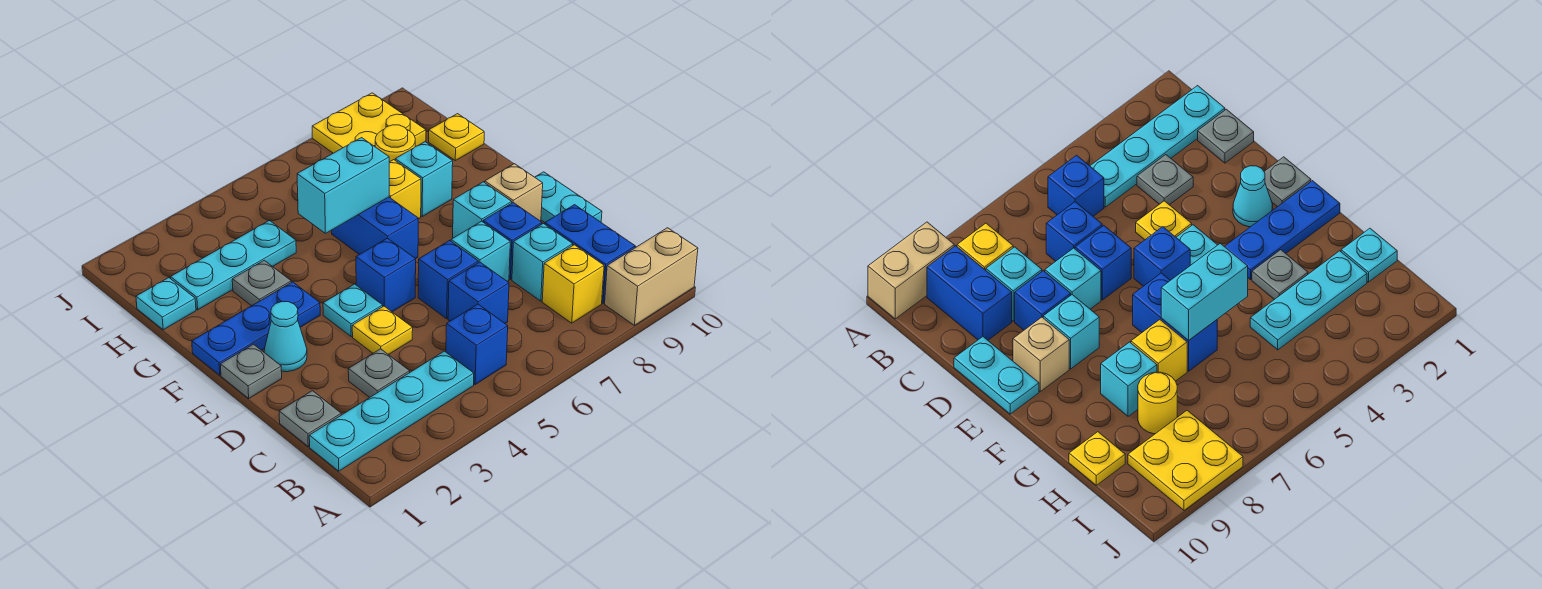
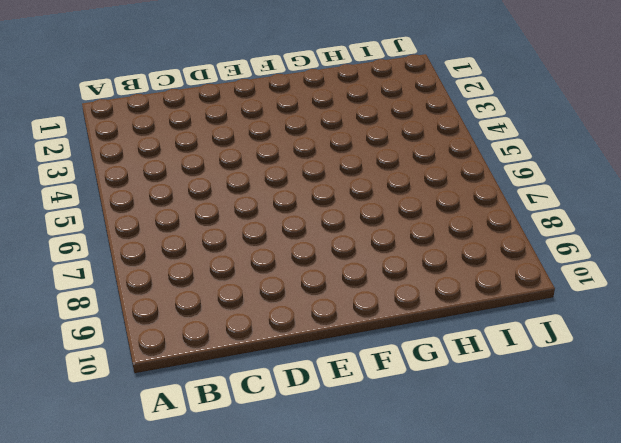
none -> tan brick A9:A10 level 1
none -> cyan plate B1:B4 level 1
none -> blue brick B5 level 1
none -> yellow brick B8 level 1

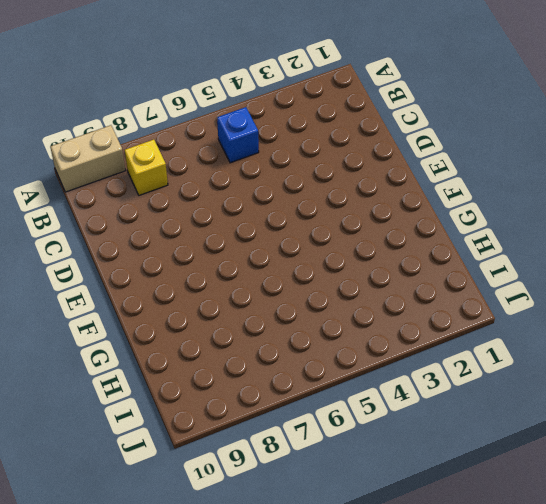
none -> cyan plate B1:B4 level 1
none -> blue brick B9:C9 level 1
none -> grey plate C1 level 1
none -> grey plate C3 level 1

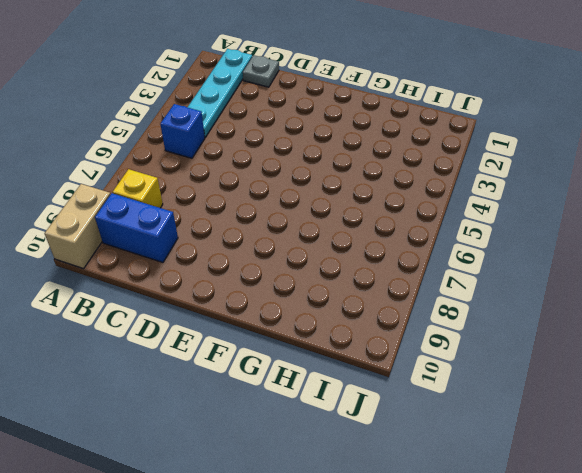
none -> grey plate C3 level 1
none -> blue brick C6 level 1
none -> cyan brick C8 level 1
none -> yellow plate D4 level 1

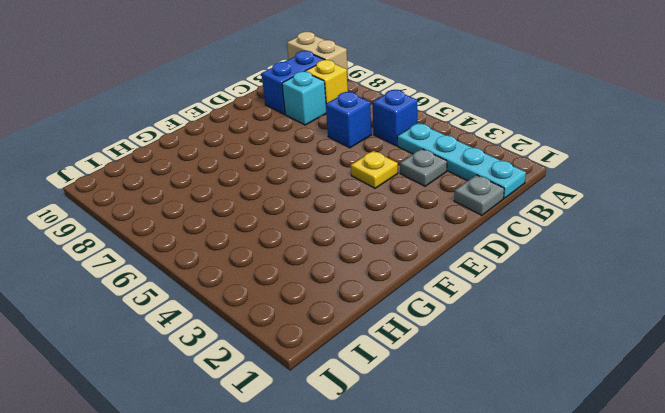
none -> blue brick D6 level 1
none -> cyan brick D7 level 1
none -> blue brick D8 level 1
none -> cyan plate D10:E10 level 1

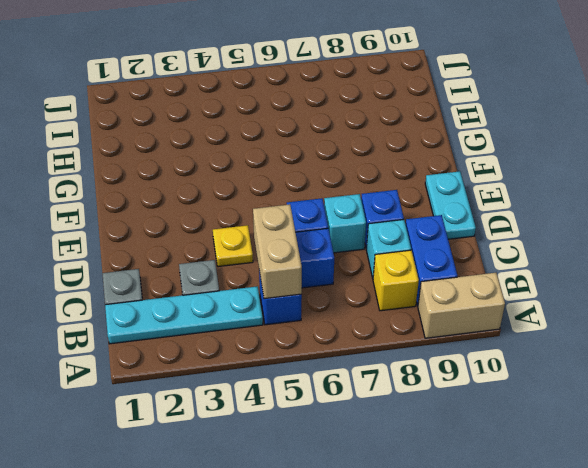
tan brick B5:C5 level 2 -> none
none -> grey plate E1 level 1
none -> cyan cone E2 level 1
none -> cyan plate E4 level 1
none -> blue brick E5 level 1

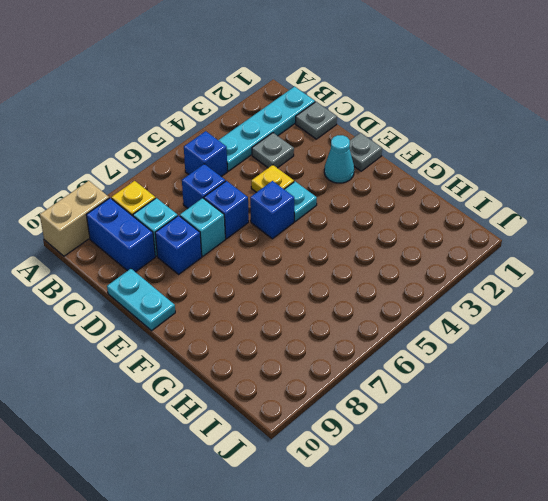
none -> cyan brick E8 level 1
none -> tan brick E9 level 1
none -> blue plate F1:F3 level 1
none -> blue brick F6:G6 level 1

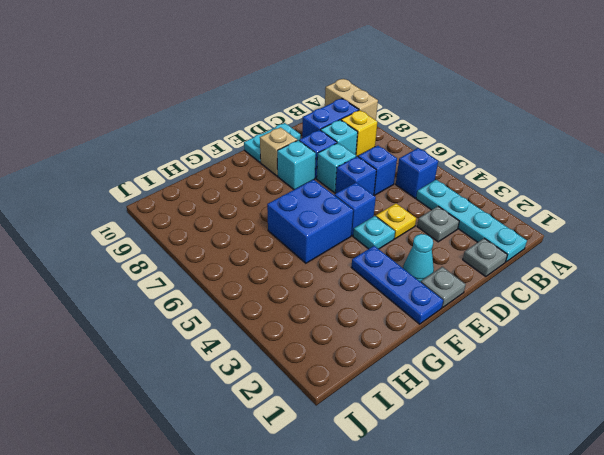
blue brick F5:G6 level 1 -> blue brick F6:G6 level 1
none -> grey plate G3 level 1
none -> yellow brick G7 level 1
none -> cyan brick G8 level 1
none -> cyan plate H1 level 1

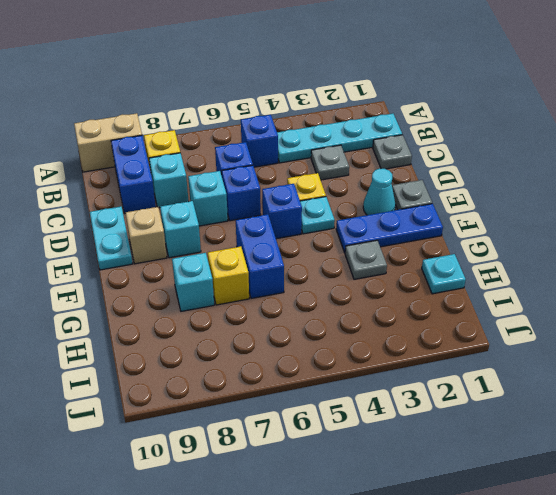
none -> blue brick D8 level 1
none -> cyan plate H2:H4 level 1
none -> yellow round brick H8 level 1
none -> yellow plate H10 level 1

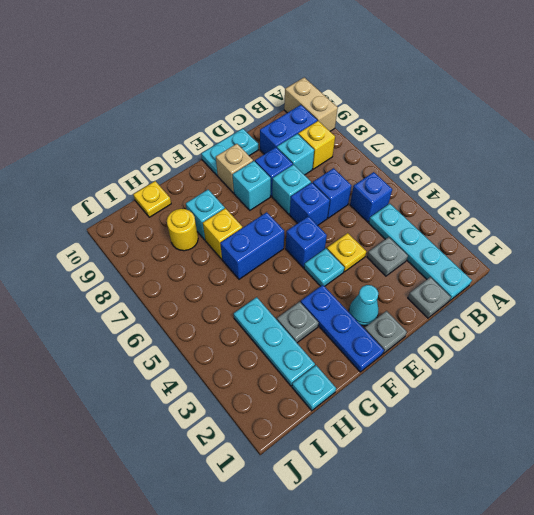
none -> yellow plate I8:J9 level 1
none -> cyan brick G5:G6 level 2

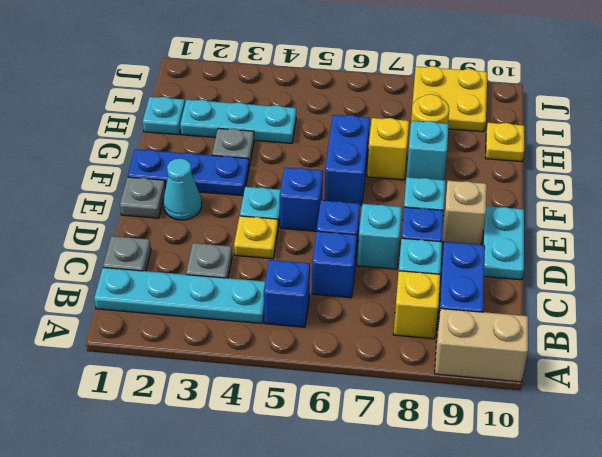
none -> cyan brick G5:G6 level 2

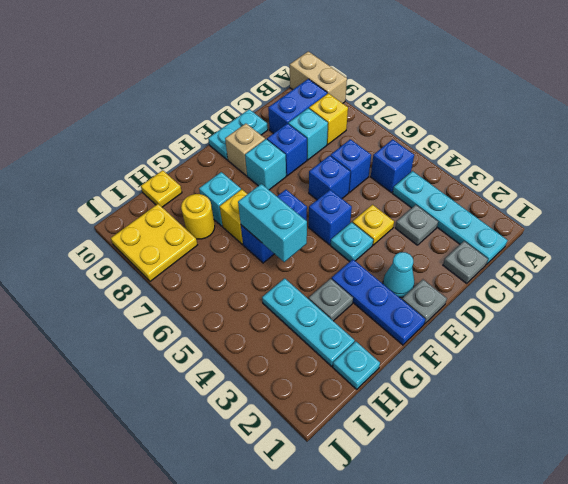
none -> cyan brick D7 level 1

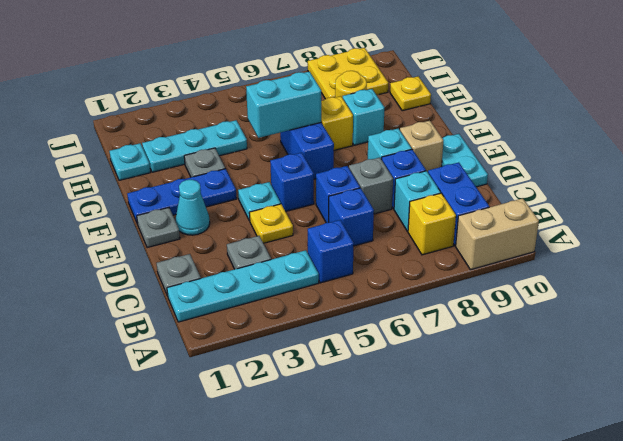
grey brick D7 level 1 -> cyan brick D7 level 1

